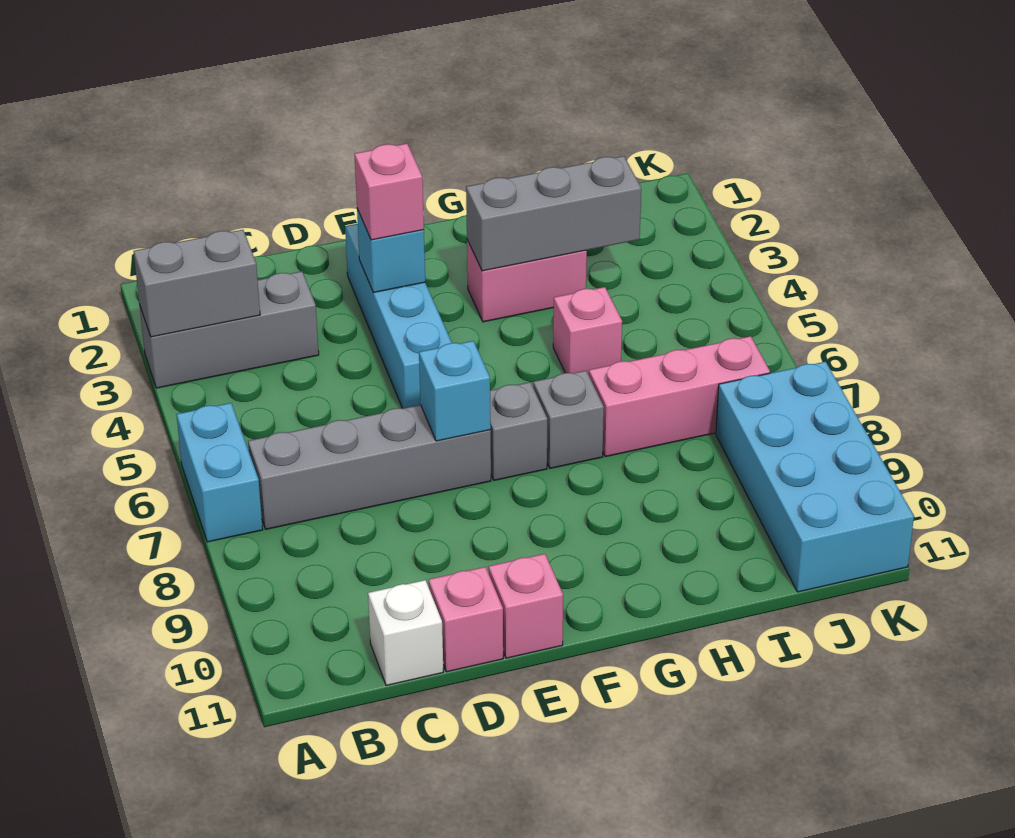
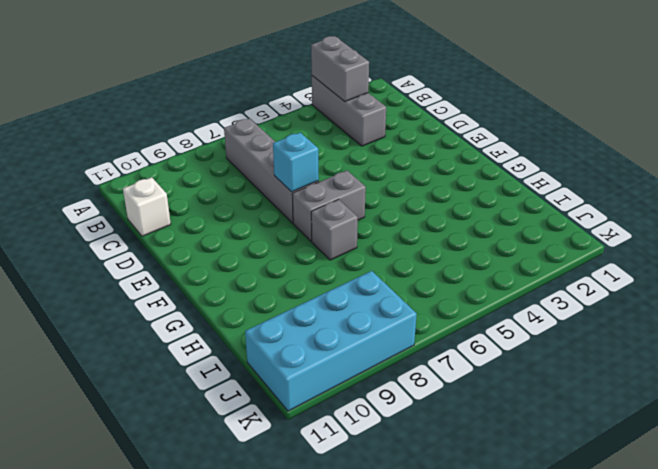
grey brick F6:F7 level 1 -> grey brick F7 level 1
none -> cyan brick A6:A7 level 1
none -> pink brick D11 level 1
none -> cyan brick E2:E5 level 1

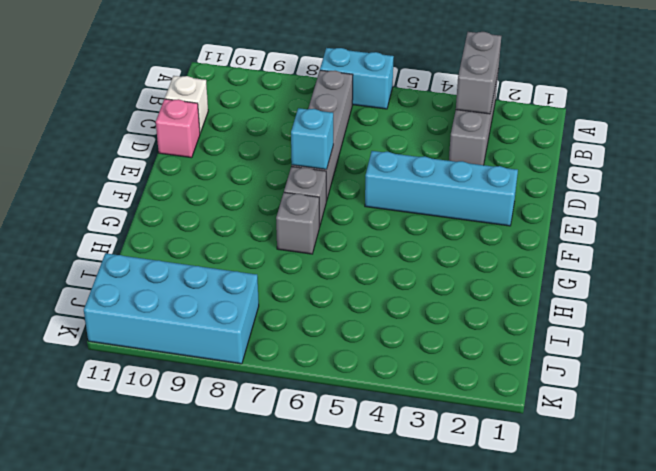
none -> pink brick E11 level 1
none -> pink brick G3:H3 level 1
none -> pink brick H5 level 1

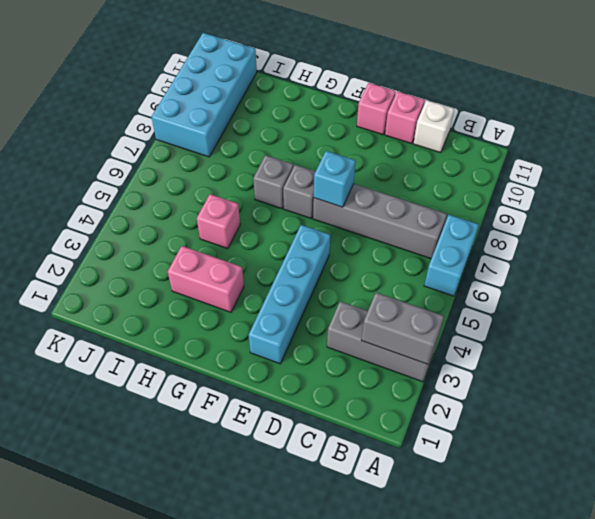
none -> pink brick H7:J7 level 1
none -> cyan brick E3 level 2
none -> grey brick G3:I3 level 2

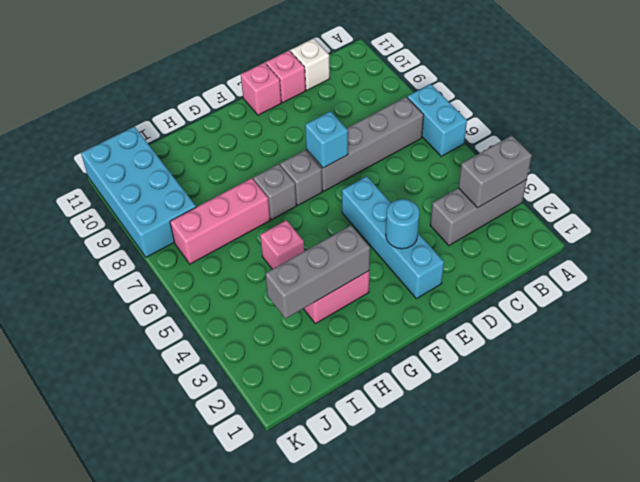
cyan round brick E3 level 2 -> cyan brick E3 level 2
none -> pink brick E3 level 3

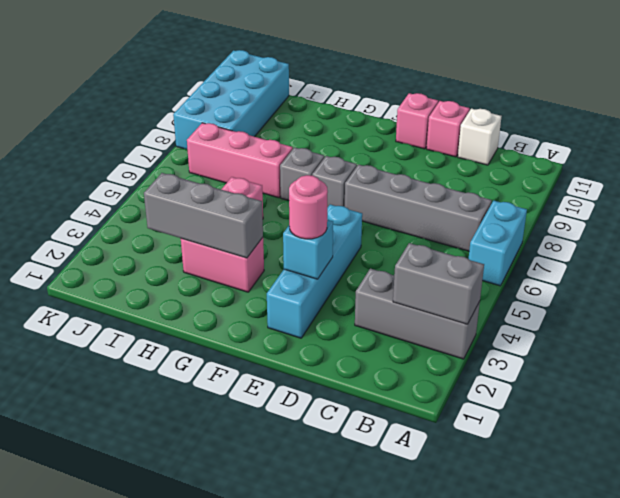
pink round brick E3 level 3 -> pink brick E3 level 3
none -> cyan brick E7 level 2

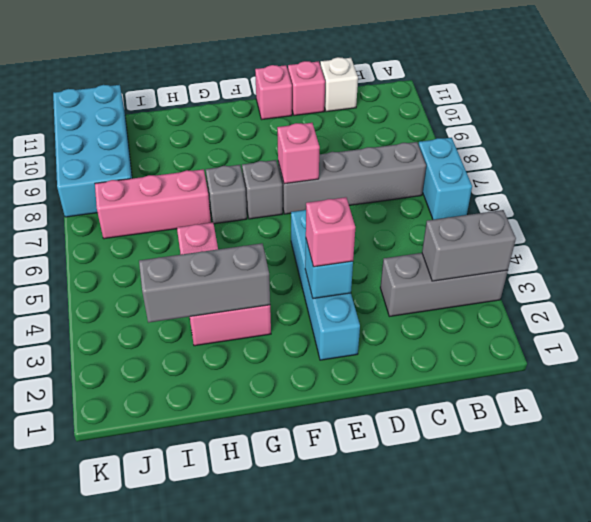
pink brick E7 level 2 -> cyan brick E7 level 2

